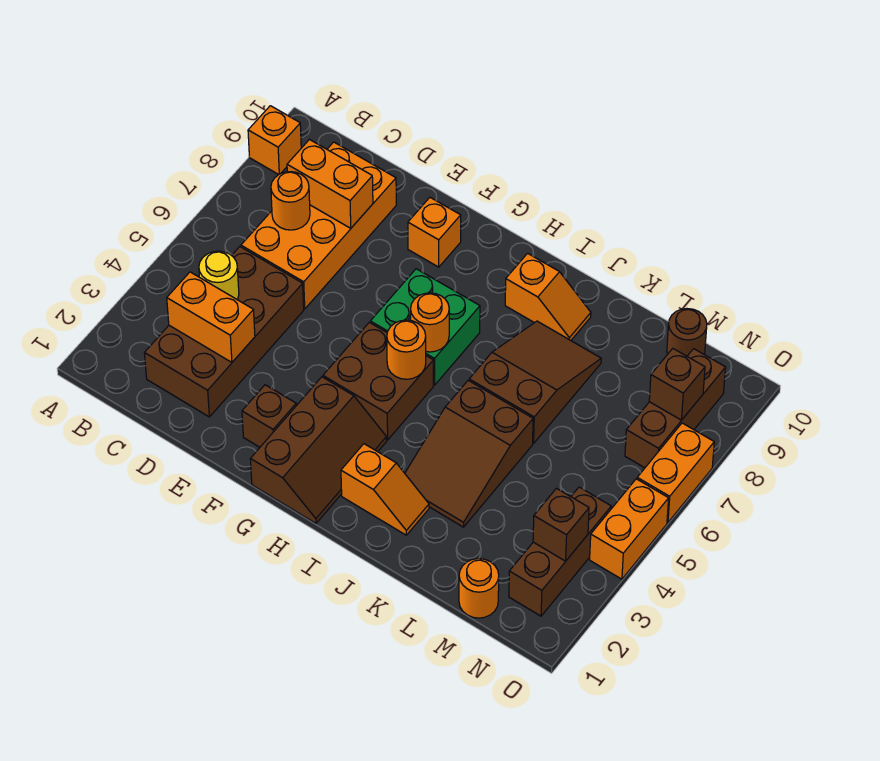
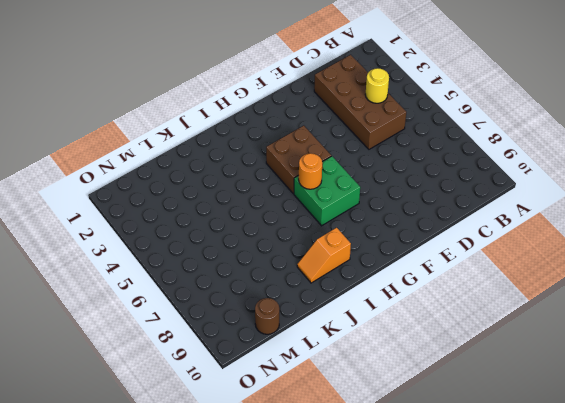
none -> orange brick A9 level 1
none -> orange brick C6:D9 level 1
none -> brown brick F2 level 1

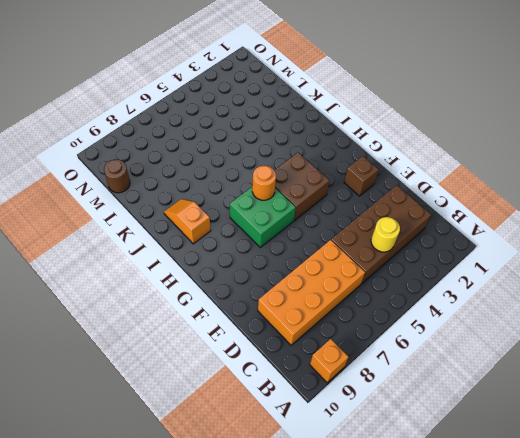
none -> orange brick F9 level 1
none -> brown slope G1:H3 level 1 top G
none -> orange slope I2:J2 level 1 top I

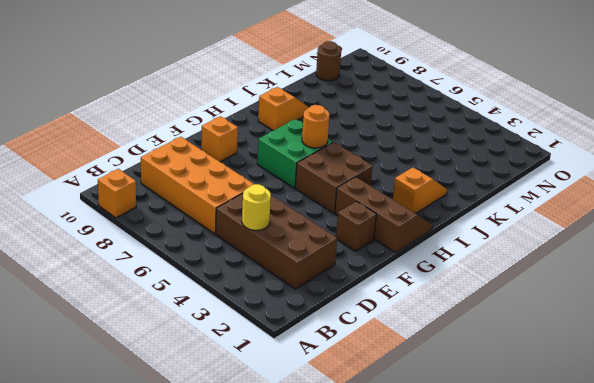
none -> brown slope J3:K5 level 1 top 5
none -> brown slope J6:K8 level 1 top 6
none -> orange round brick M1 level 1

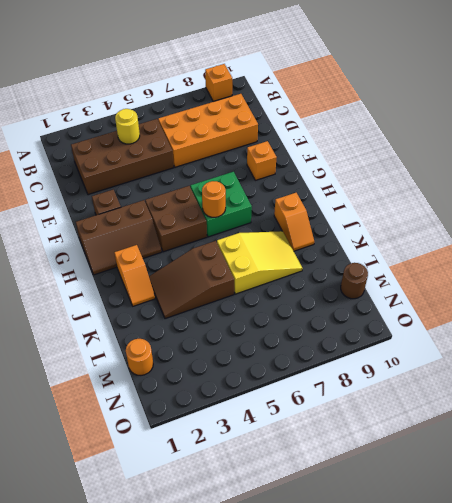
yellow slope J6:K8 level 1 top 6 -> brown slope J6:K8 level 1 top 6
none -> brown brick N2:N4 level 1
none -> brown brick N7:N9 level 1
none -> orange brick O4:O5 level 1

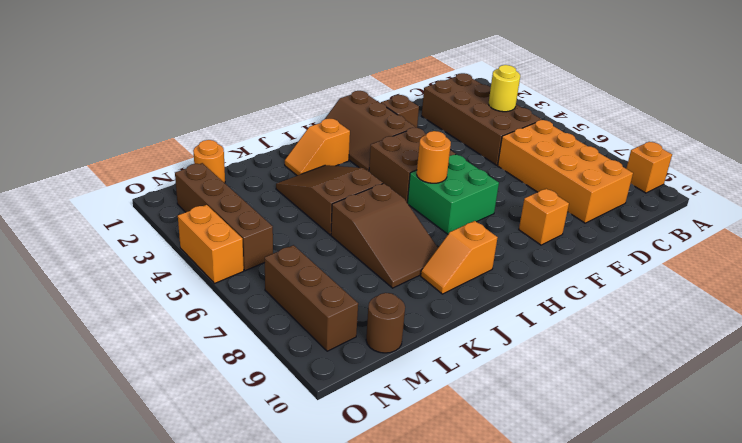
brown brick N2:N5 level 1 -> brown brick N2:N4 level 1
none -> orange brick O6:O7 level 1
none -> orange brick C3:D3 level 2
none -> orange round brick C7 level 2

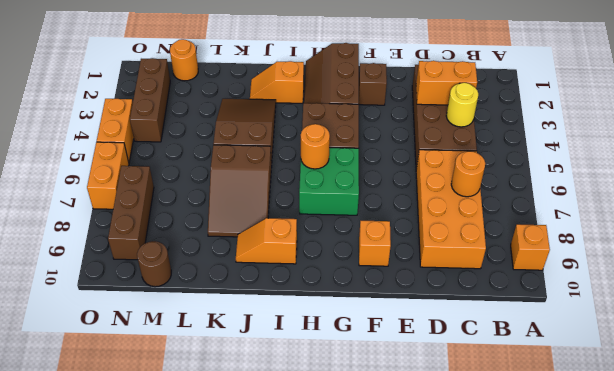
none -> orange brick C8:D8 level 2
none -> orange round brick H5 level 2
none -> brown brick N3 level 2

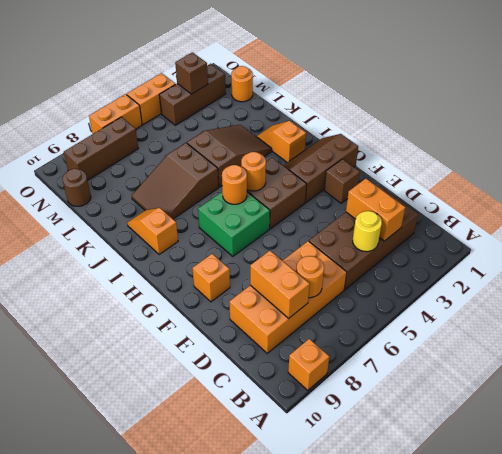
none -> brown brick N8 level 2

